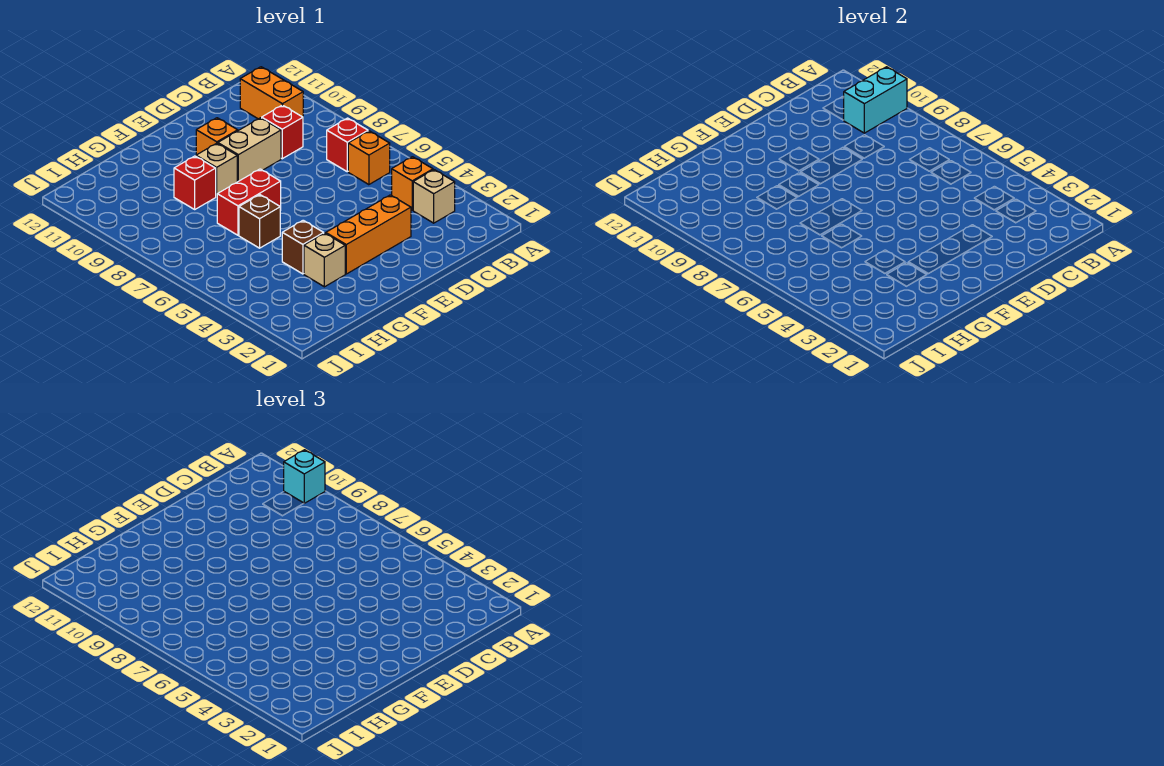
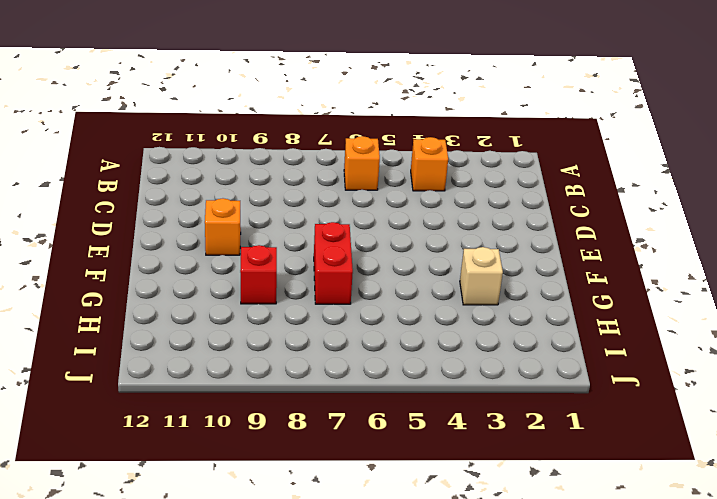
none -> tan brick B3 level 1
none -> red brick B7 level 1
none -> orange brick B10:B11 level 1

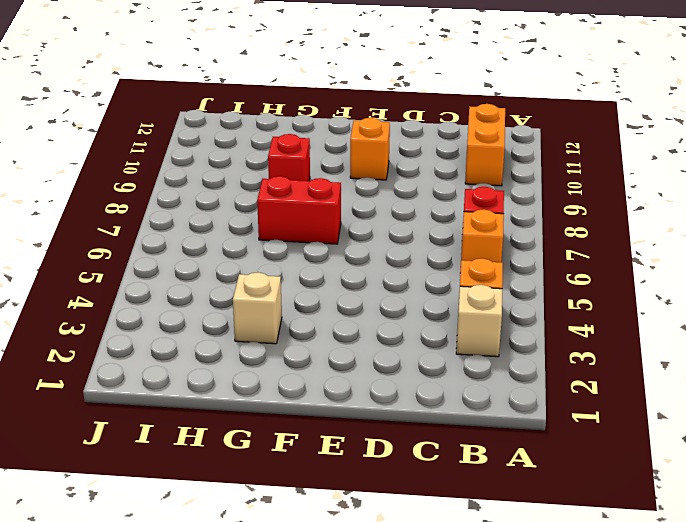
none -> red brick C9 level 1
none -> orange brick D3:F3 level 1
none -> tan brick D9:E9 level 1

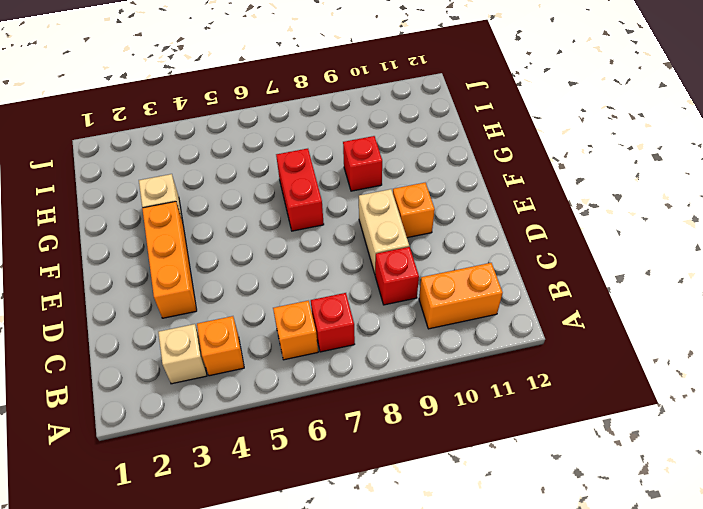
none -> tan brick F9 level 1
none -> brown brick G4 level 1
none -> brown brick G6 level 1

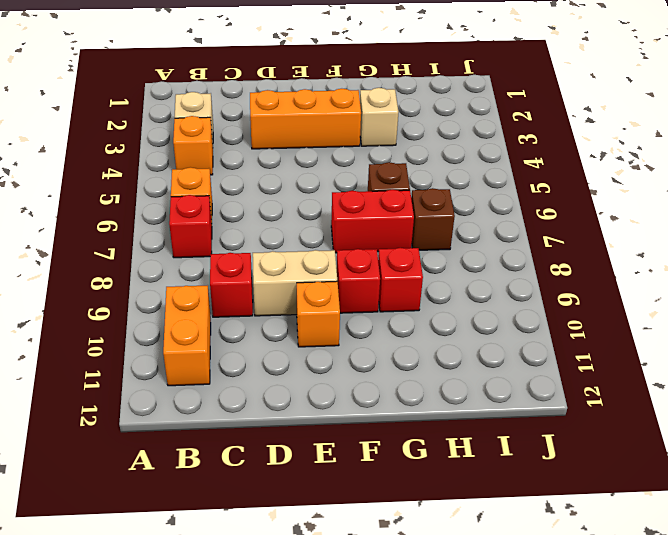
red brick F9 level 1 -> tan brick F9 level 1
brown brick H7 level 1 -> brown brick G4 level 1
none -> cyan brick A10:B10 level 2
none -> cyan brick A10 level 3

